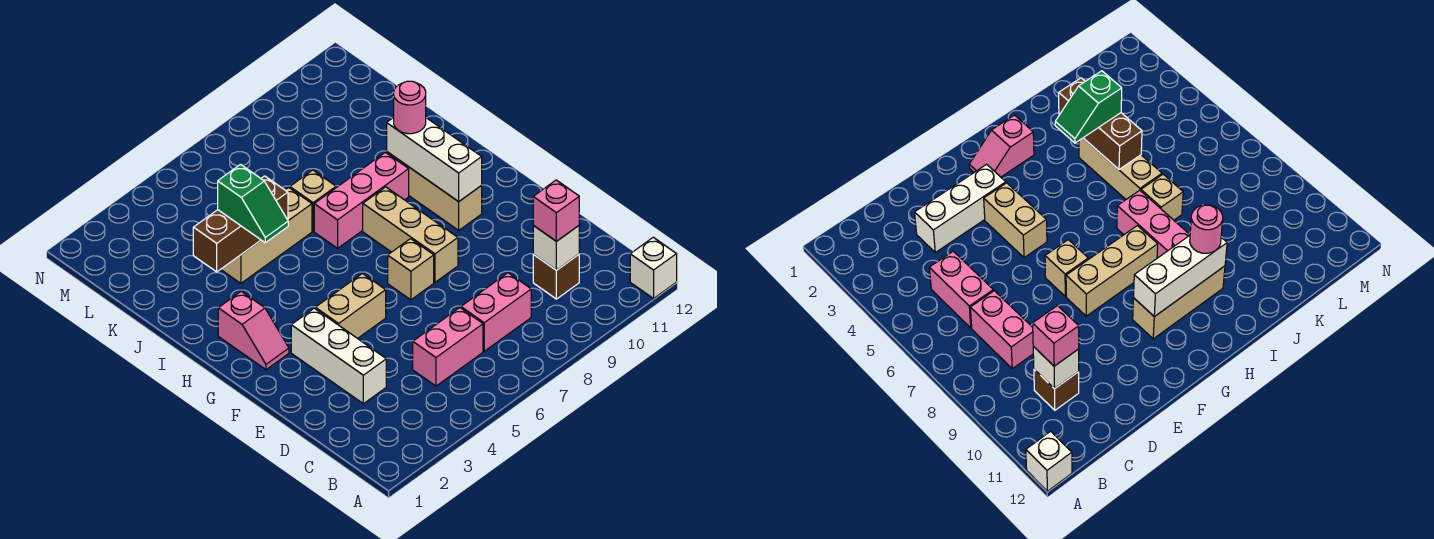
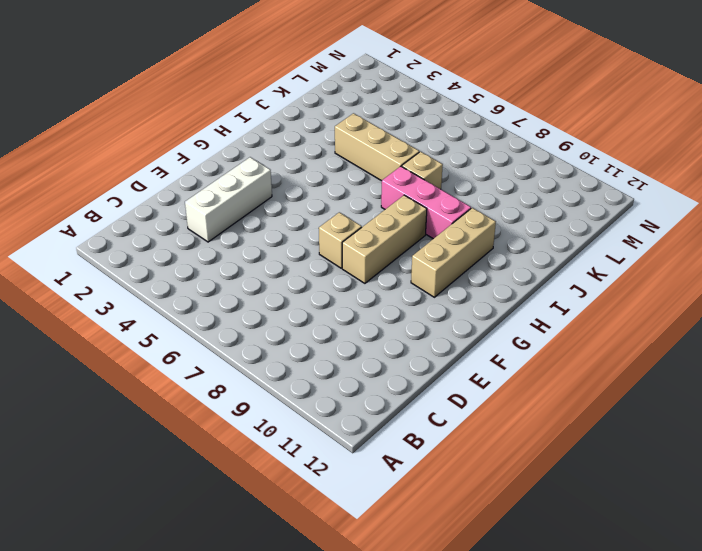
none -> white brick A12 level 1
none -> pink brick C5:C6 level 1
none -> pink brick C7:C8 level 1

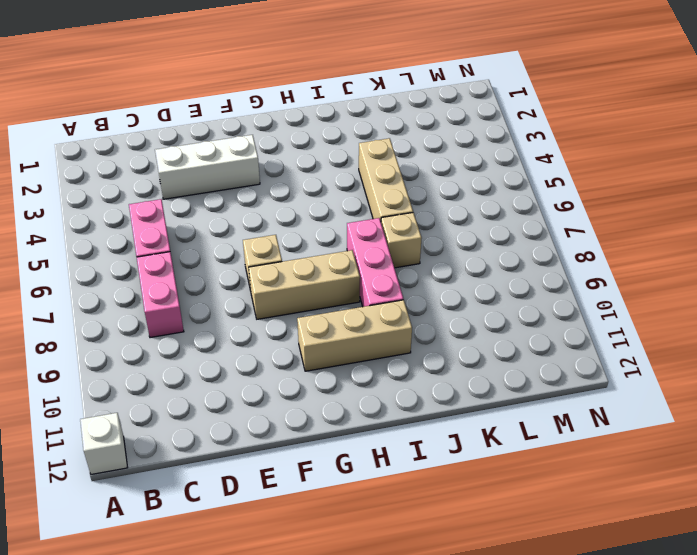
none -> brown brick C10 level 1
none -> tan brick F4:F5 level 1
none -> pink slope G2:H2 level 1 top H

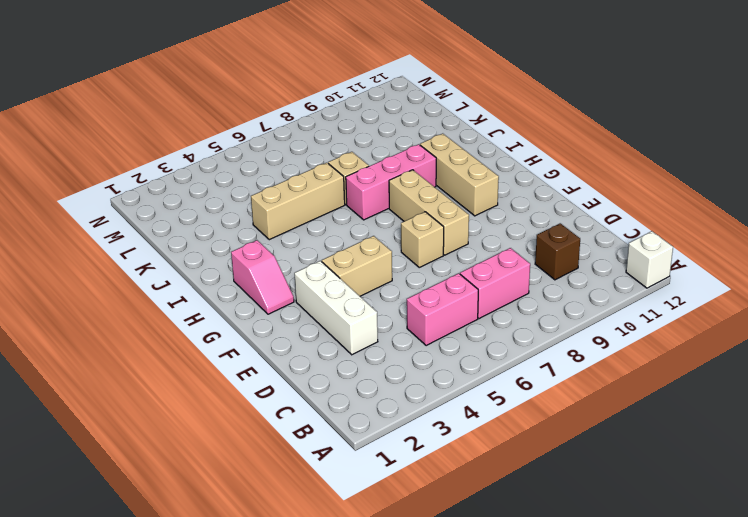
none -> white brick C10 level 2
none -> white brick G10:I10 level 2
none -> brown brick J3:J5 level 2

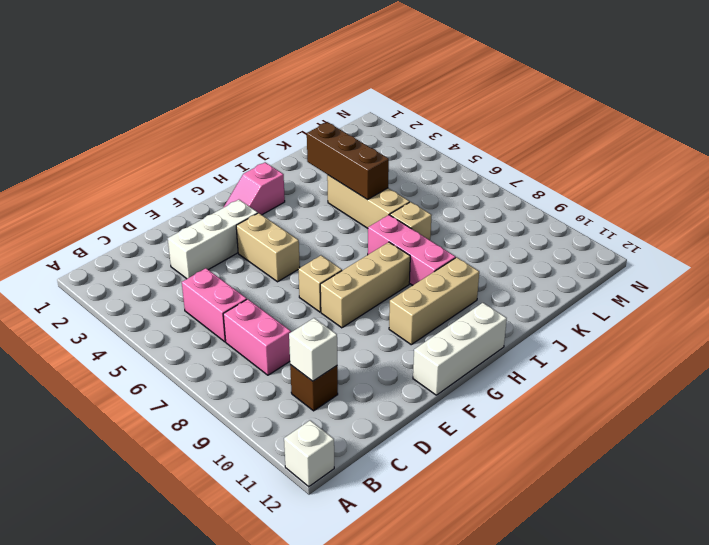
white brick F12:H12 level 1 -> white brick G10:I10 level 2
none -> pink brick C10 level 3
none -> green slope I4:J4 level 3 top J
none -> pink round brick I10 level 3

